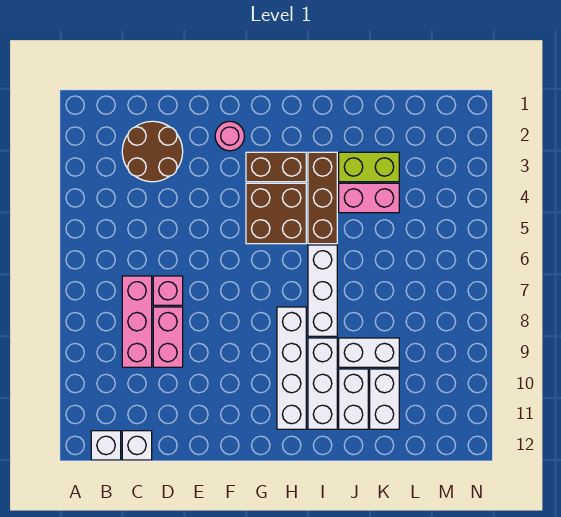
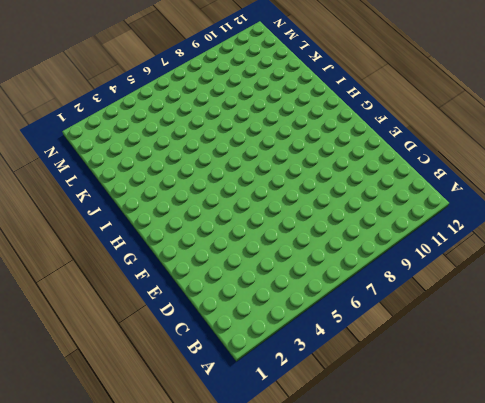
none -> white brick B12 level 1
none -> brown round brick C2:D3 level 1
none -> pink brick C7:C9 level 1

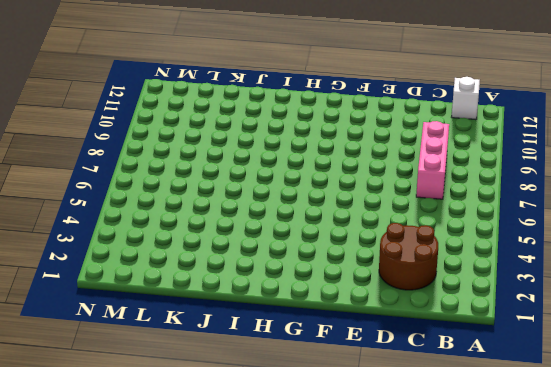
none -> white brick C12 level 1
none -> pink brick D7 level 1
none -> pink brick D8:D9 level 1

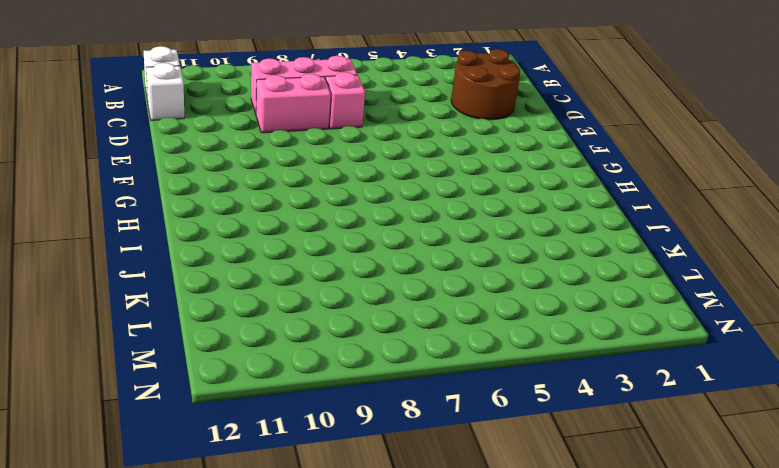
none -> pink round brick F2 level 1
none -> brown brick G3:H3 level 1
none -> brown brick G4:H5 level 1

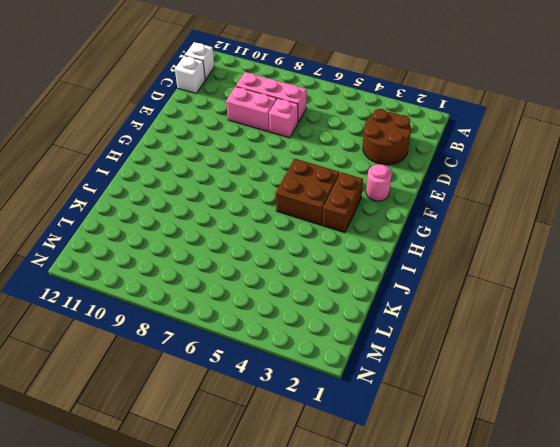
none -> white brick H8:H11 level 1
none -> brown brick I3:I5 level 1
none -> white brick I6:I8 level 1

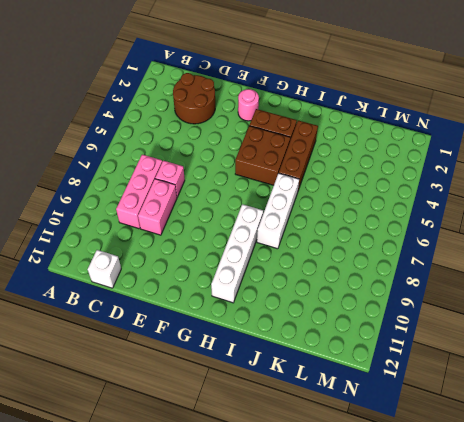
none -> white brick B12 level 1
none -> white brick I9:I11 level 1
none -> lime brick J3:K3 level 1

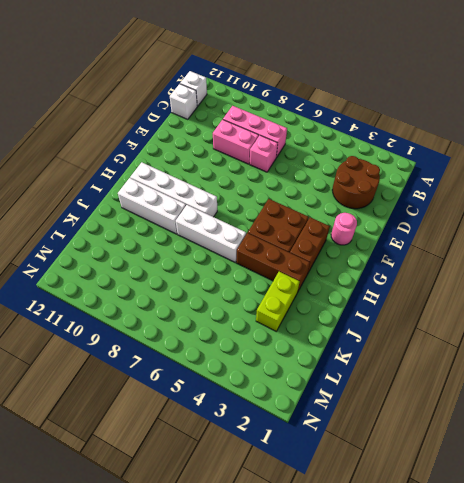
none -> pink brick J4:K4 level 1
none -> white brick J9:K9 level 1
none -> white brick J10:J11 level 1

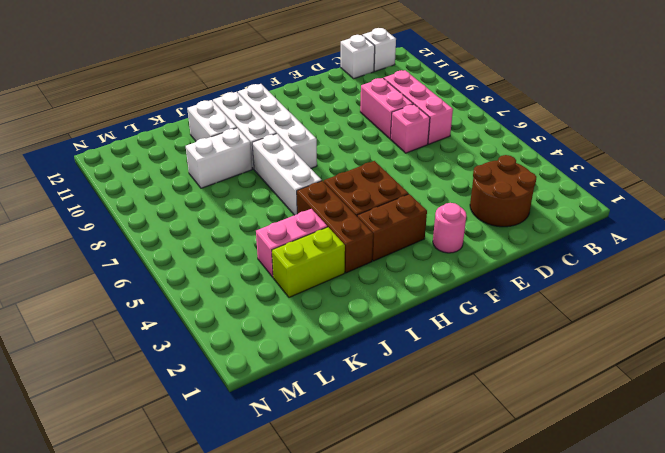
none -> white brick K10:K11 level 1

